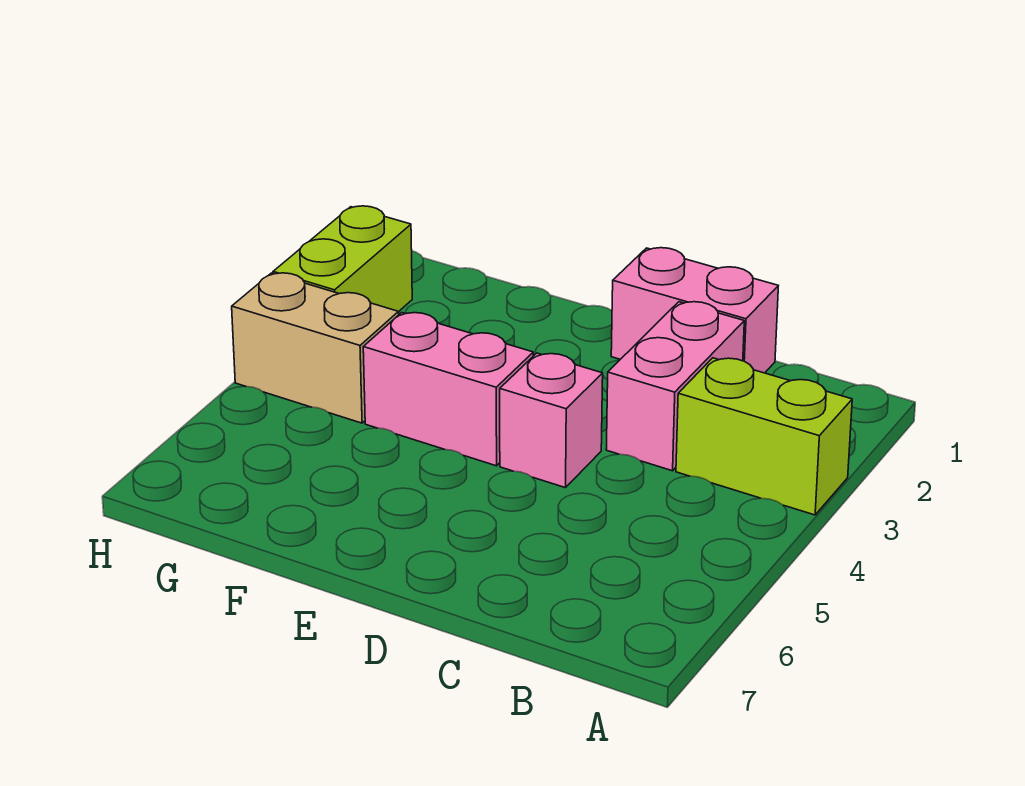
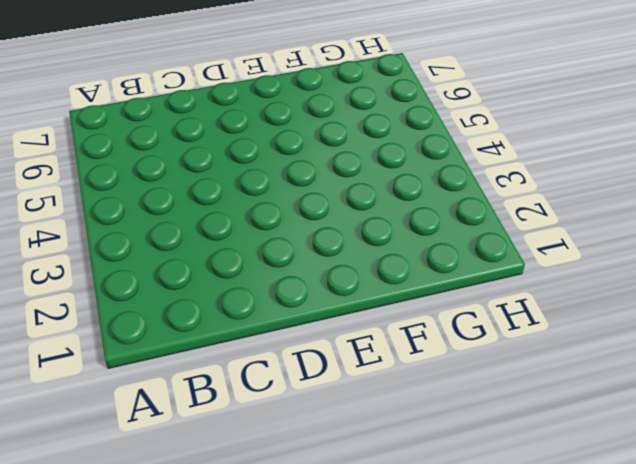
none -> lime brick A3:B3 level 1
none -> pink brick C1:D1 level 1

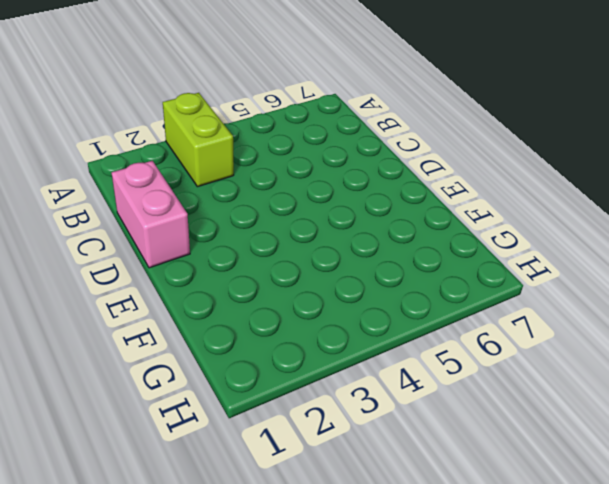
none -> pink brick C2:C3 level 1
none -> pink brick D4 level 1

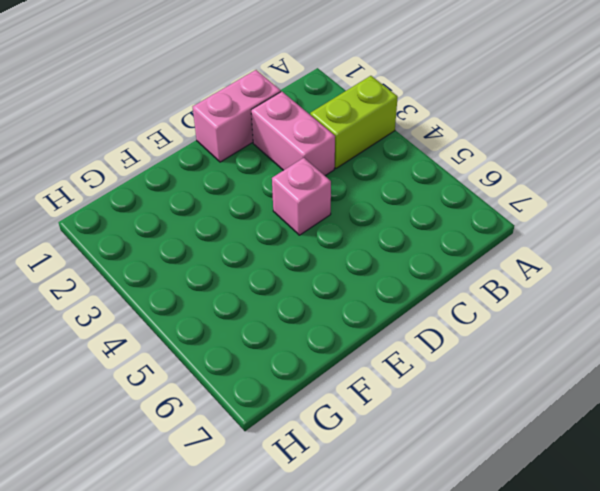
none -> pink brick E4:F4 level 1
none -> tan brick G4:H4 level 1

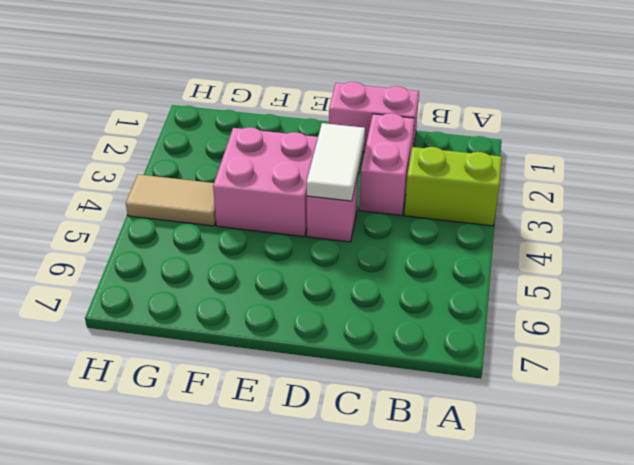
white tile D3:D4 level 2 -> none
pink brick E3:F4 level 1 -> pink brick E4:F4 level 1
tan tile G4:H4 level 1 -> tan brick G4:H4 level 1
none -> lime brick H2:H3 level 1

